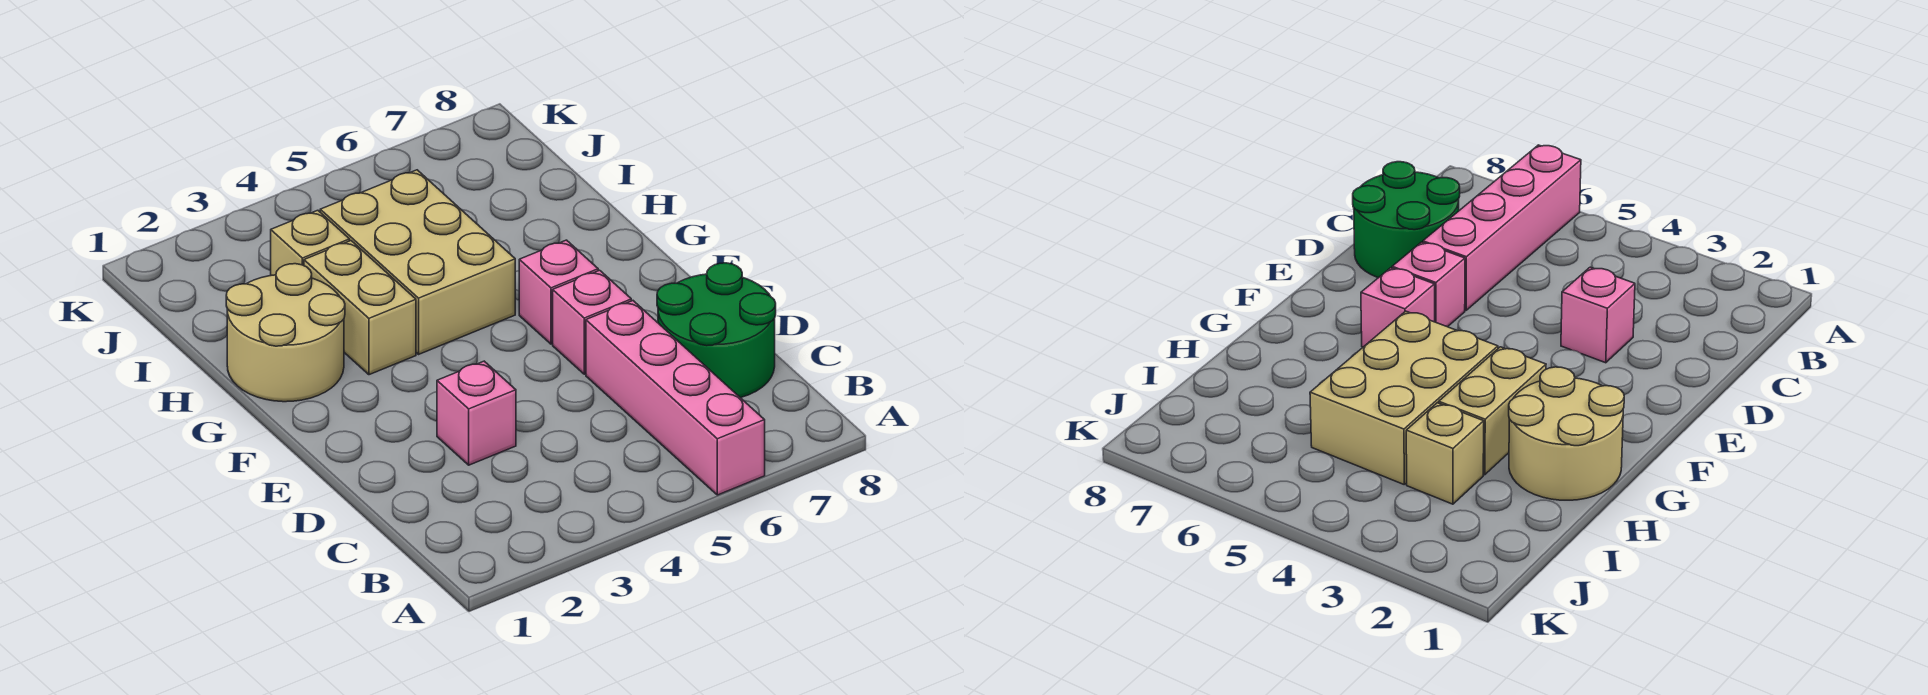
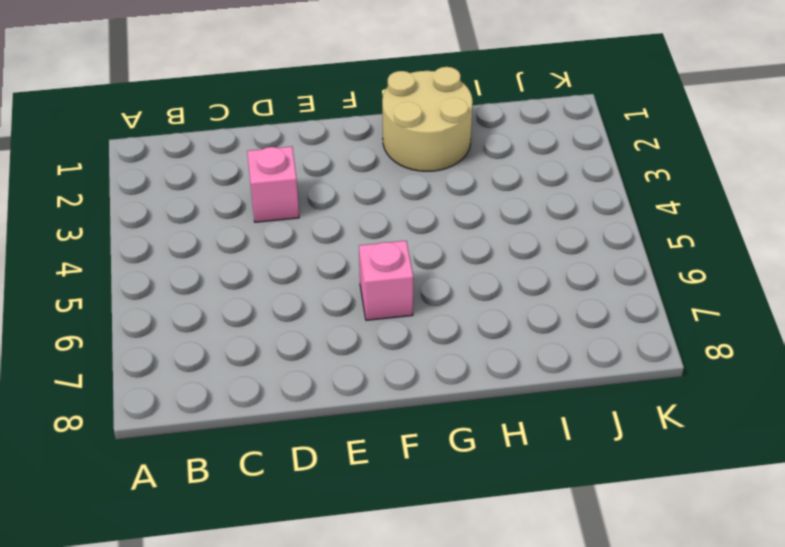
none -> pink brick A6:D6 level 1
none -> green round brick C7:D8 level 1

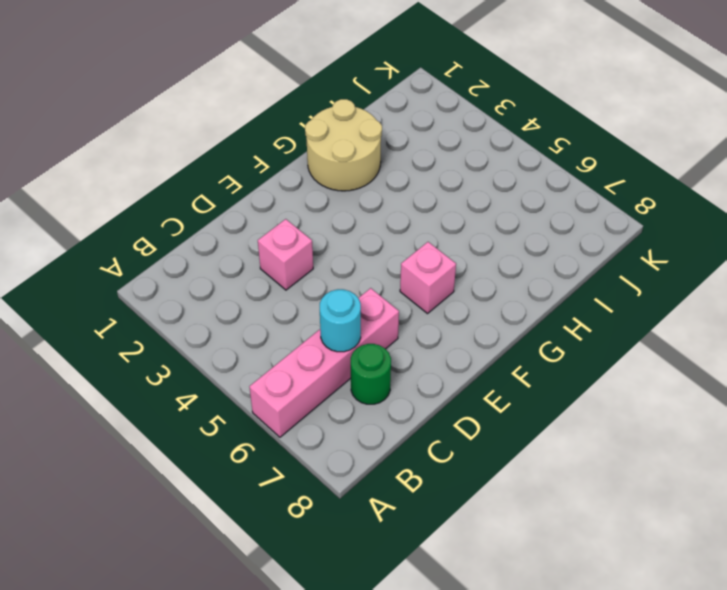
cyan round brick C6 level 2 -> none
green round brick C7 level 1 -> green round brick C7:D8 level 1
none -> pink brick E6 level 1
none -> tan brick G3:H3 level 1

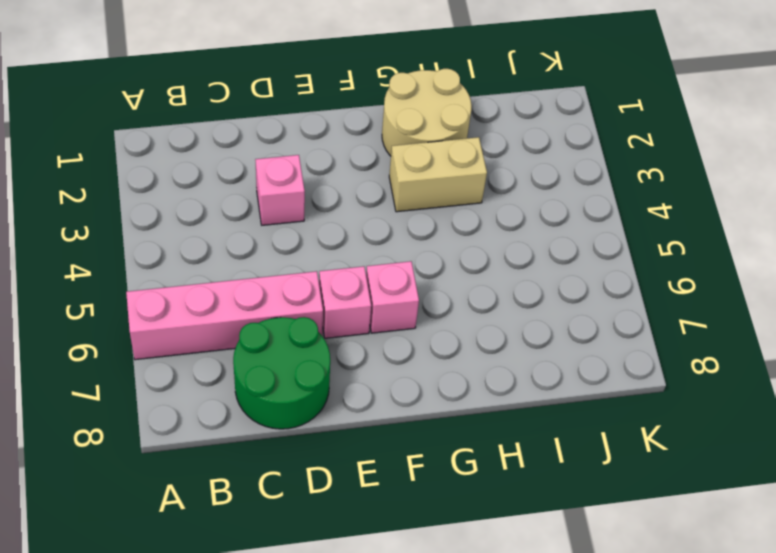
none -> tan brick G4:I5 level 1
none -> tan brick I3 level 1

